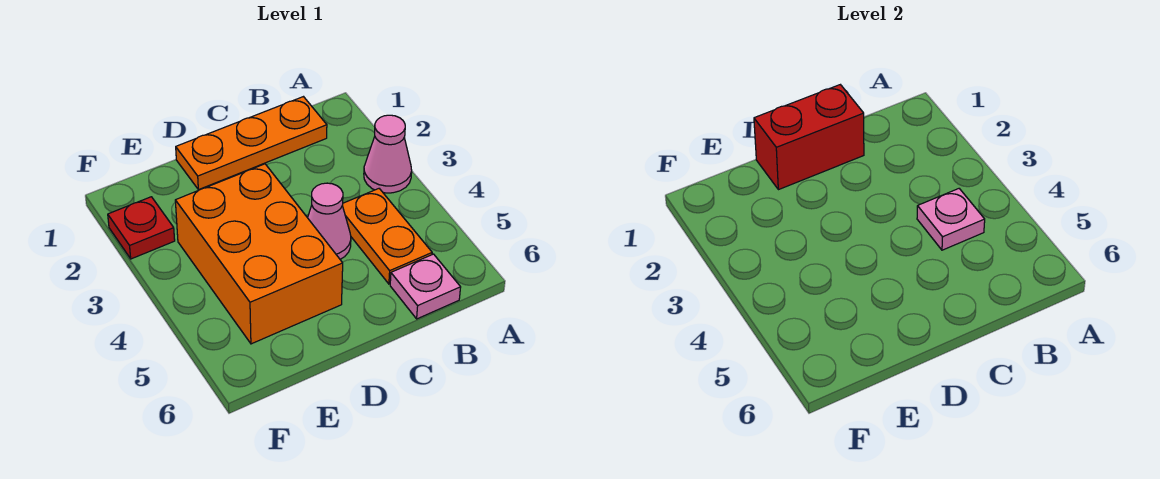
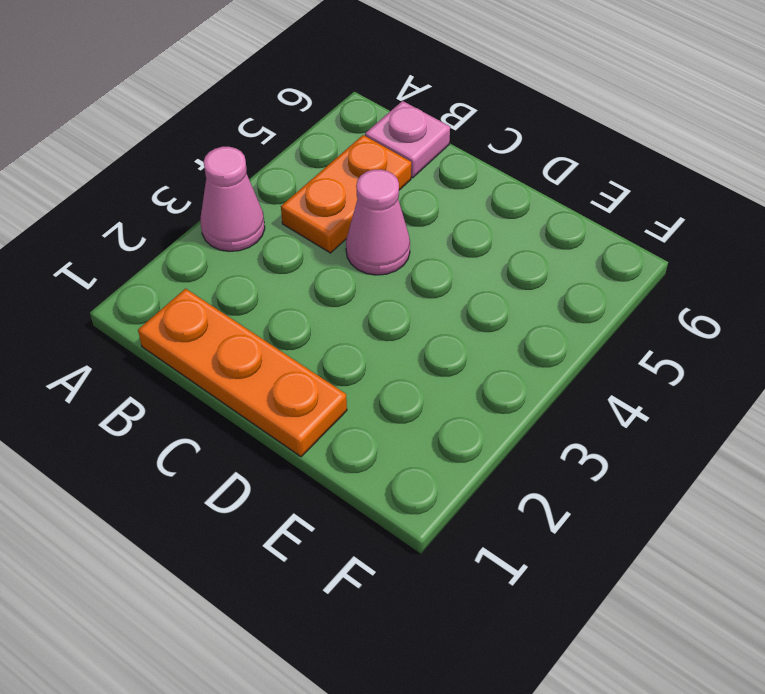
none -> orange brick D3:E5 level 1
none -> red plate F2 level 1

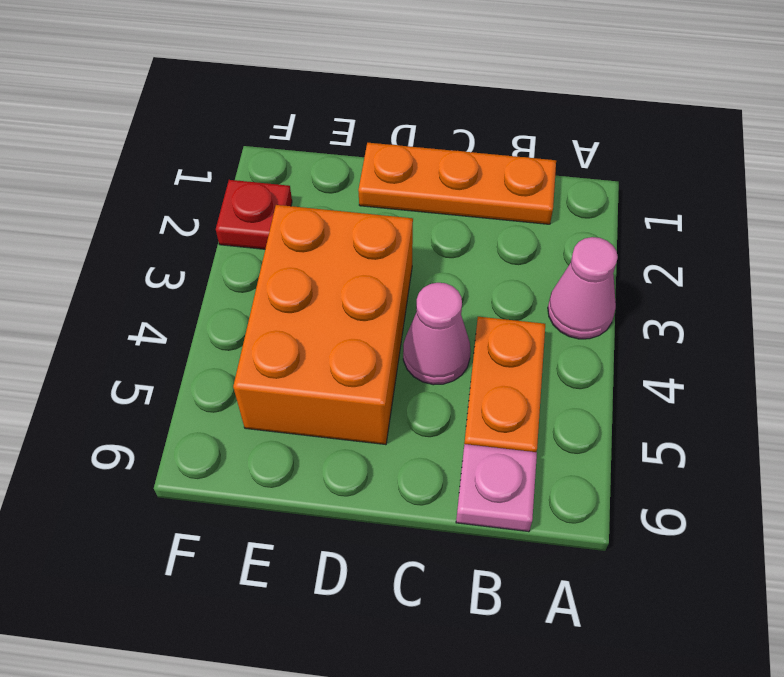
none -> pink plate B4 level 2
none -> red brick C1:D1 level 2

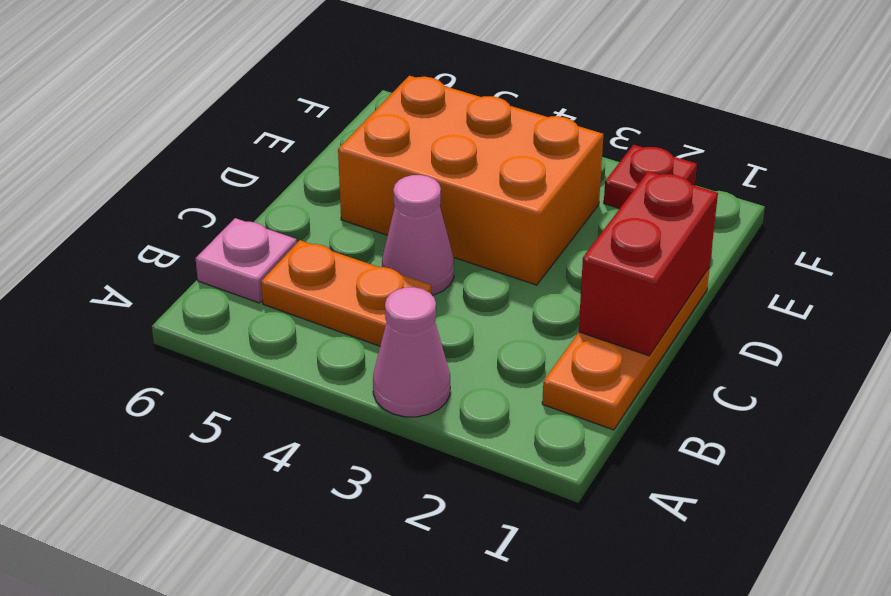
none -> pink plate B4 level 2

